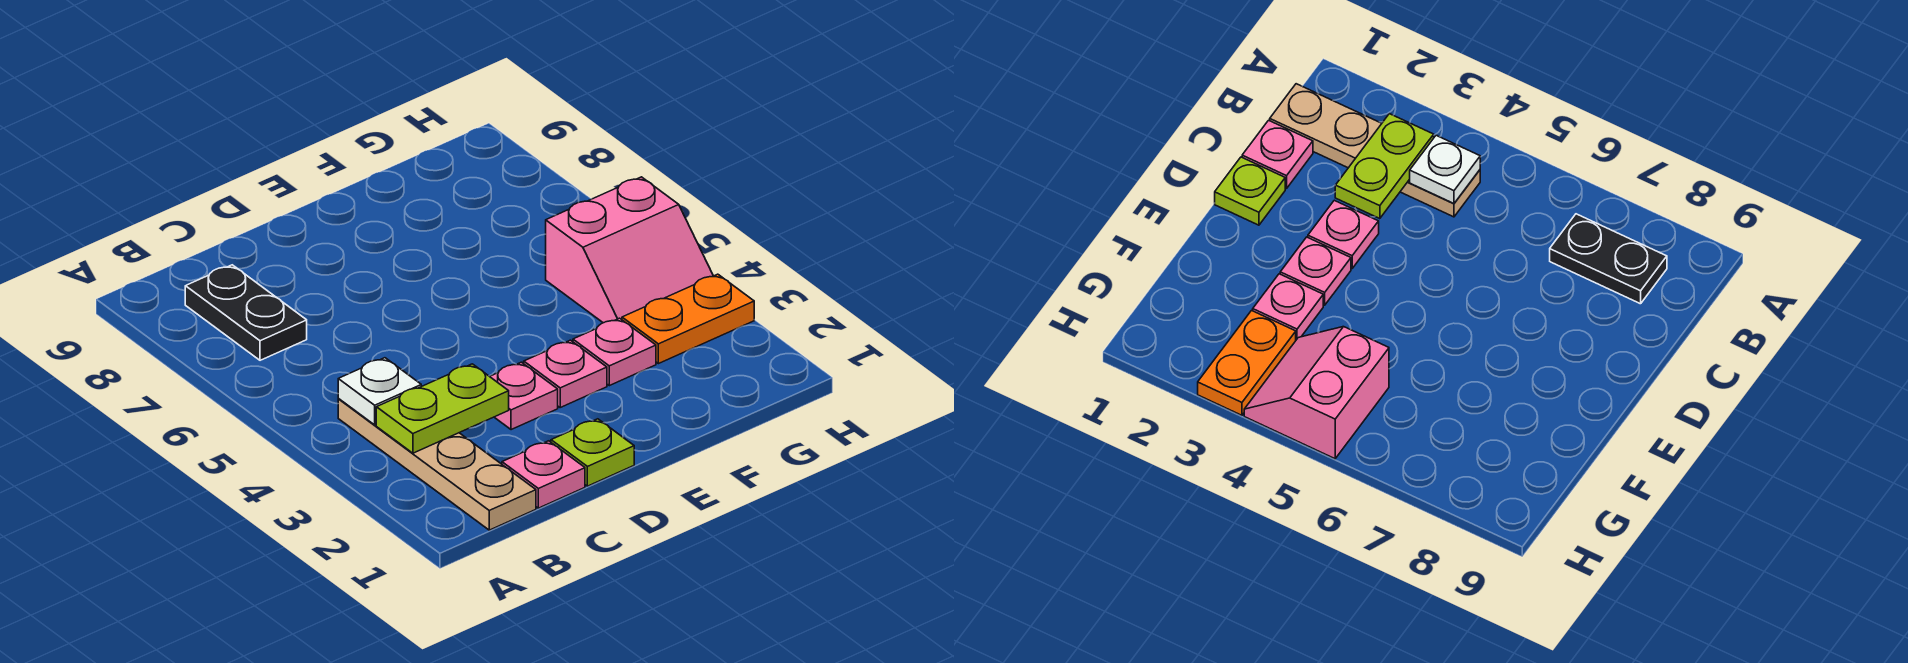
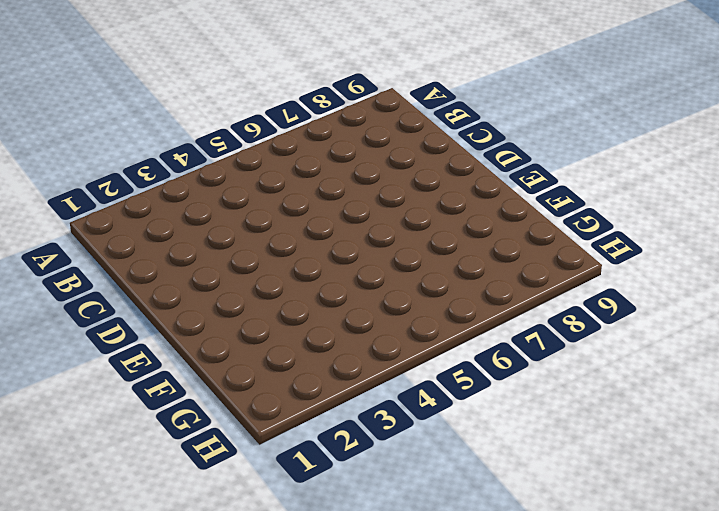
none -> tan plate B1:B4 level 1
none -> black plate B7:B8 level 1

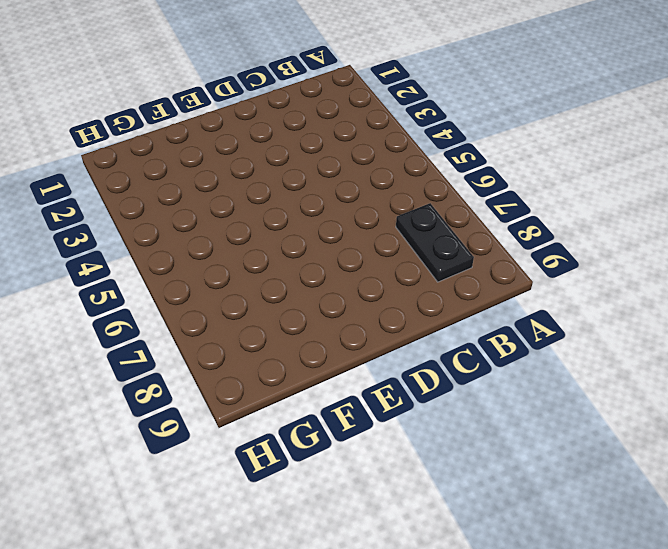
none -> tan plate B1:B4 level 1
none -> pink plate C1 level 1

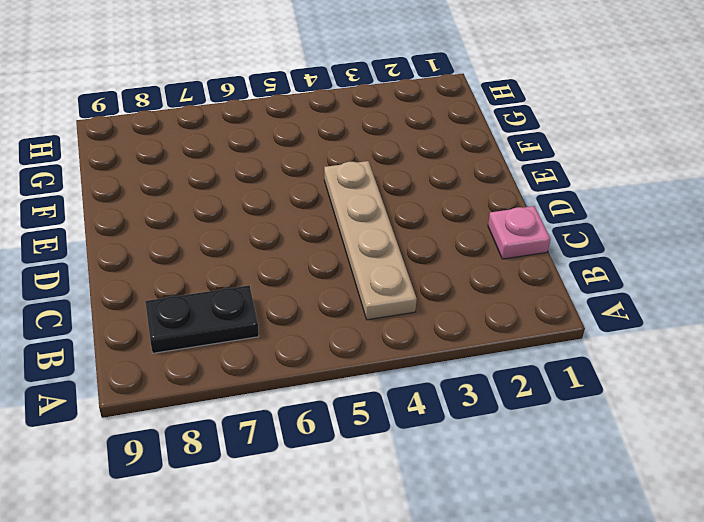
tan plate B4:E4 level 1 -> tan plate B1:B4 level 1
none -> lime plate D1 level 1
none -> pink plate D3 level 1

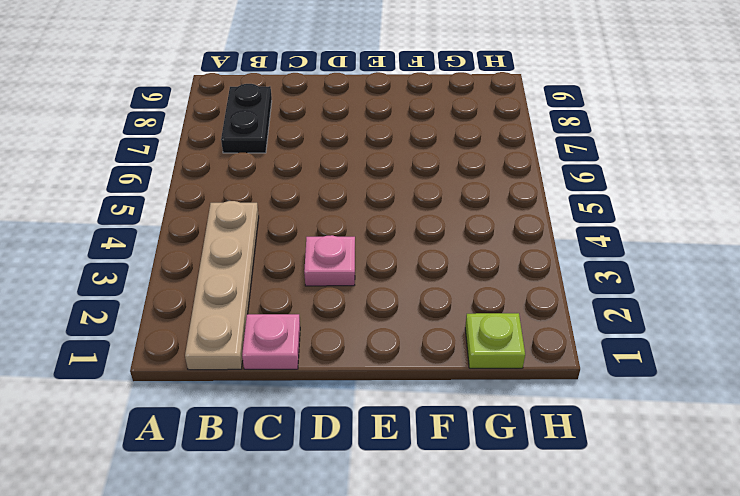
lime plate G1 level 1 -> lime plate D1 level 1
none -> pink plate E3 level 1
none -> pink plate F3 level 1

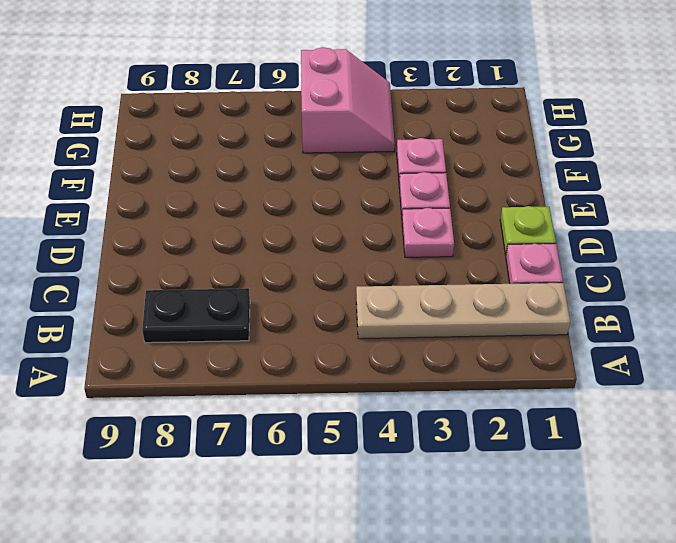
none -> orange plate G3:H3 level 1
none -> lime plate B3:C3 level 2

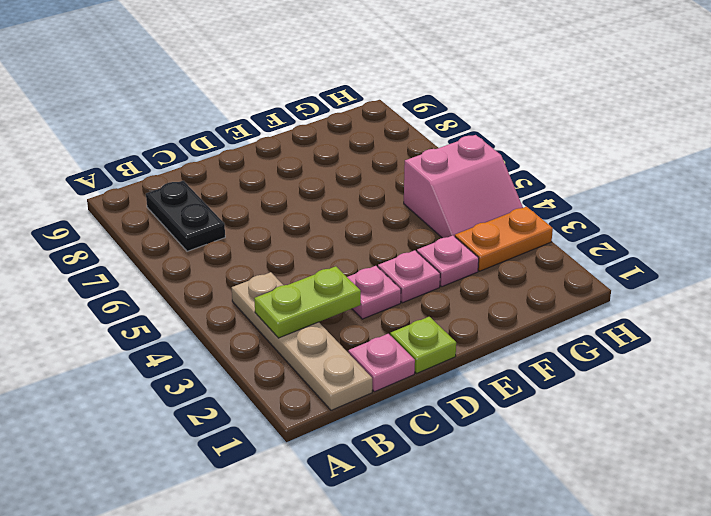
none -> white plate B4 level 2

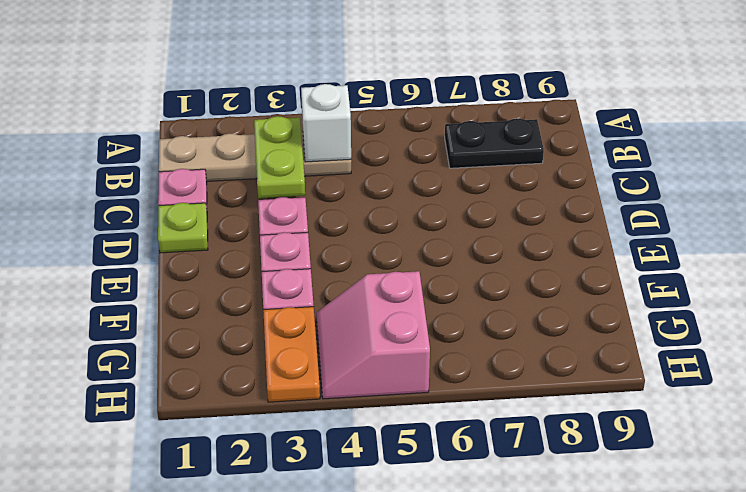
white brick B4 level 2 -> white plate B4 level 2

